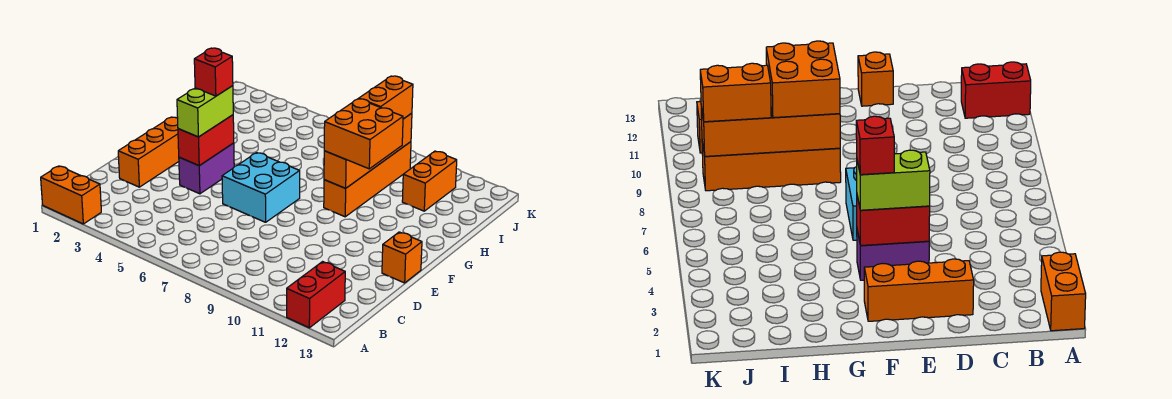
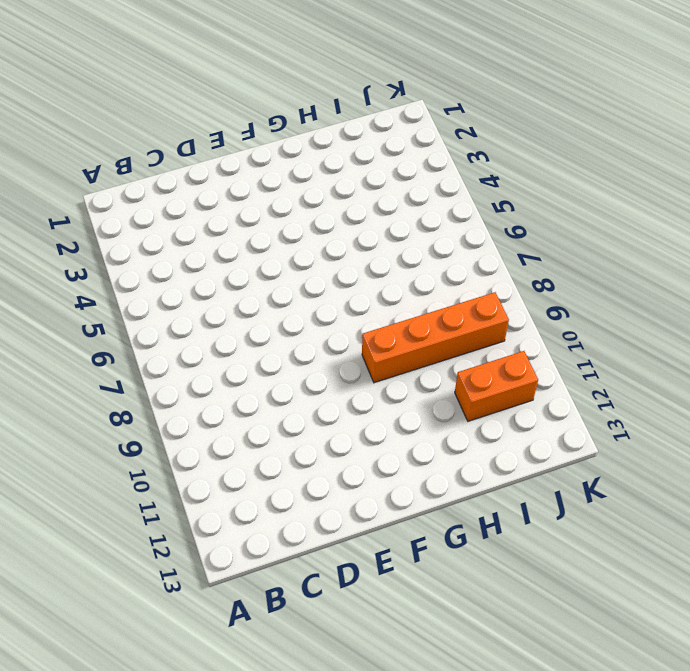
none -> orange brick A1:A2 level 1
none -> red brick A12:B12 level 1
none -> orange brick D2:F2 level 1

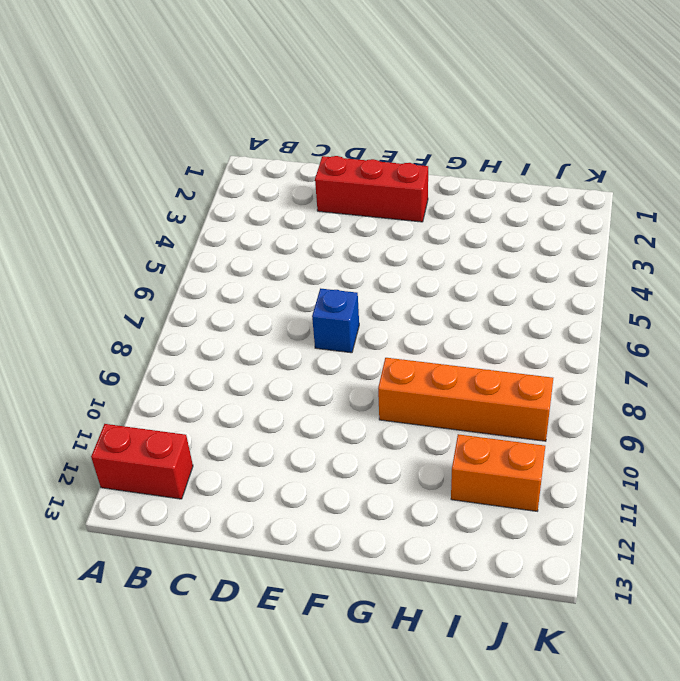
red brick D2:F2 level 1 -> orange brick D2:F2 level 1
blue brick E7 level 1 -> cyan brick E6:F7 level 1
none -> orange brick A1:A2 level 1
none -> purple brick E4:F4 level 1
none -> orange brick E13 level 1

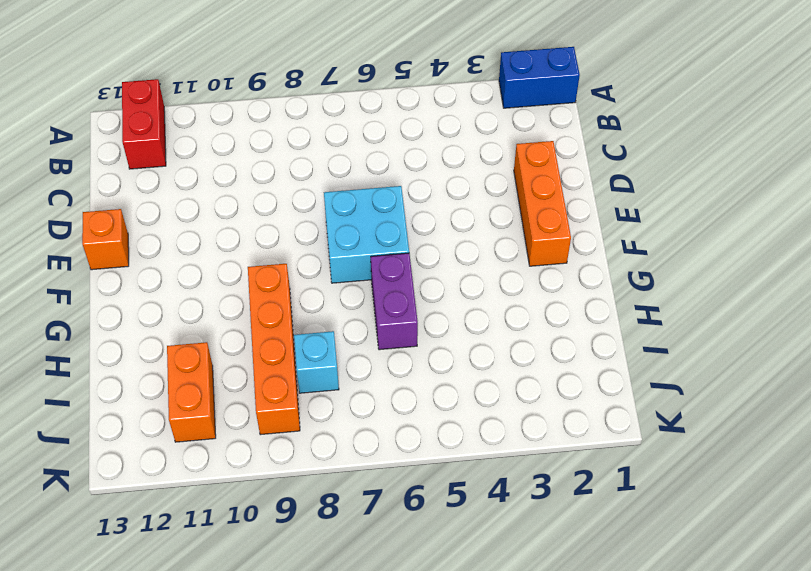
blue brick A1:A2 level 1 -> orange brick A1:A2 level 1
purple brick G6:H6 level 1 -> purple brick E4:F4 level 1
cyan brick I8 level 1 -> none
none -> red brick E4:F4 level 2
none -> orange brick G9:J9 level 2
none -> lime brick E4:F4 level 3

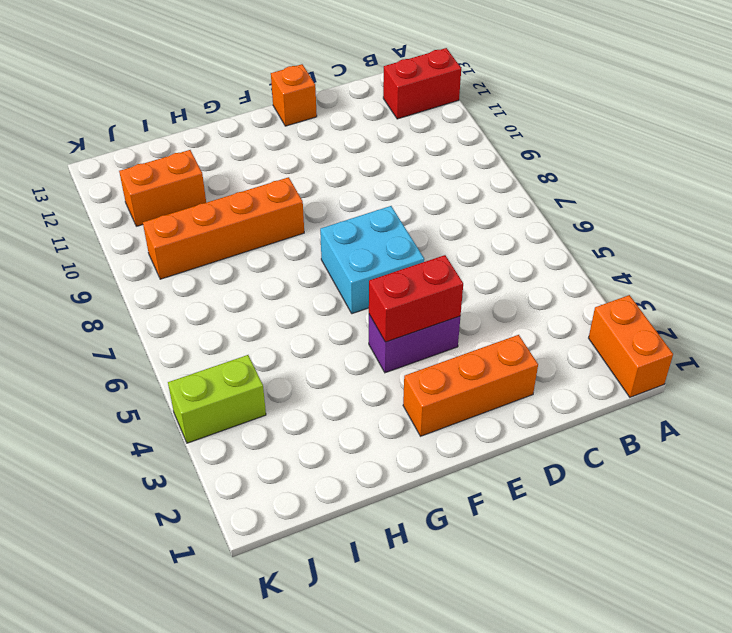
lime brick J4:K4 level 1 -> lime brick E4:F4 level 3
none -> orange brick G9:J9 level 2
none -> orange brick G9:H10 level 3
none -> orange brick I9:J9 level 3

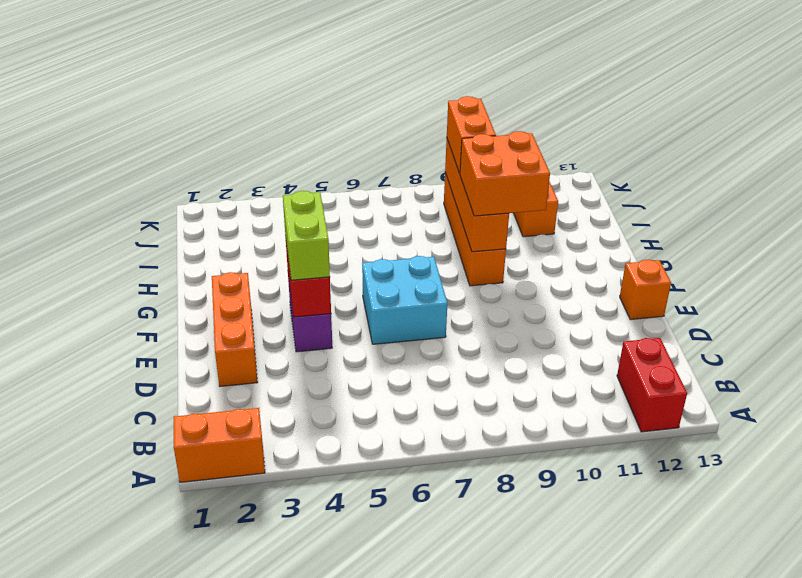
none -> red brick F4 level 4

